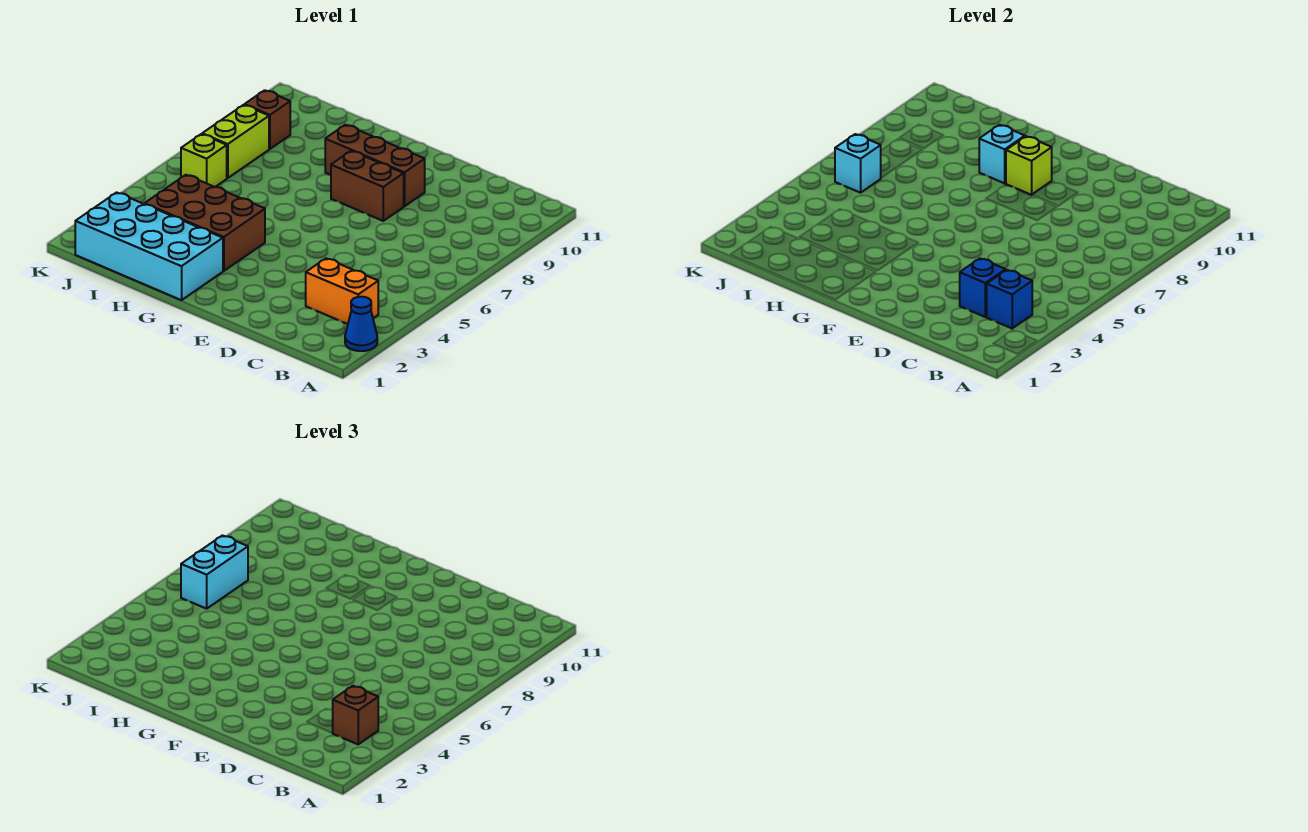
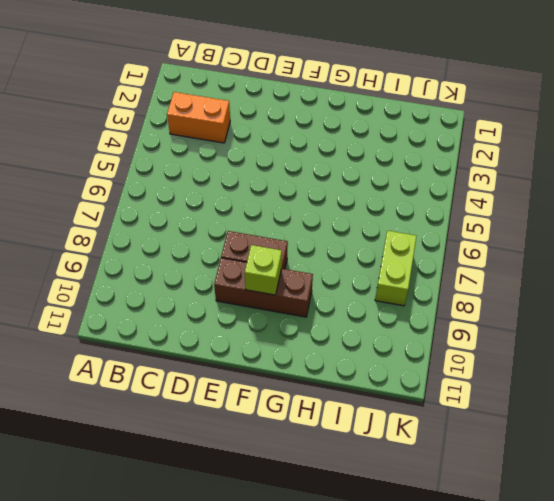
none -> blue cone A2 level 1
none -> cyan brick G1:J2 level 1
none -> brown brick G3:I4 level 1

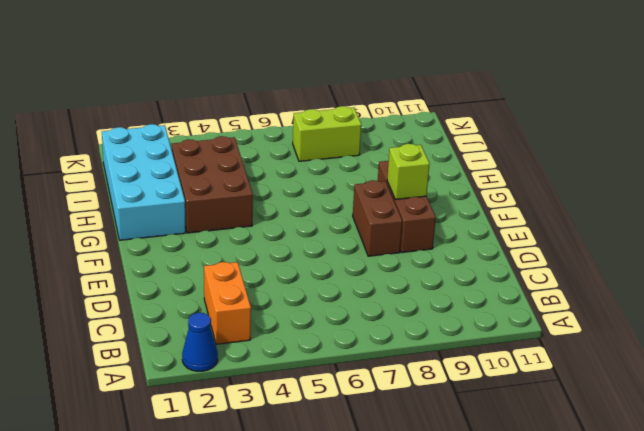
none -> lime brick J6 level 1
none -> brown brick J9 level 1
none -> blue brick B3 level 2

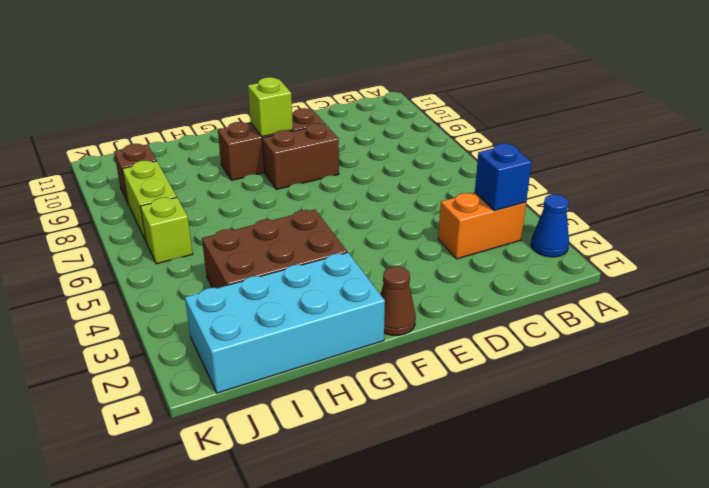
brown cone F1 level 1 -> none
none -> blue brick C3 level 2
none -> cyan brick G9 level 2
none -> cyan brick J6 level 2

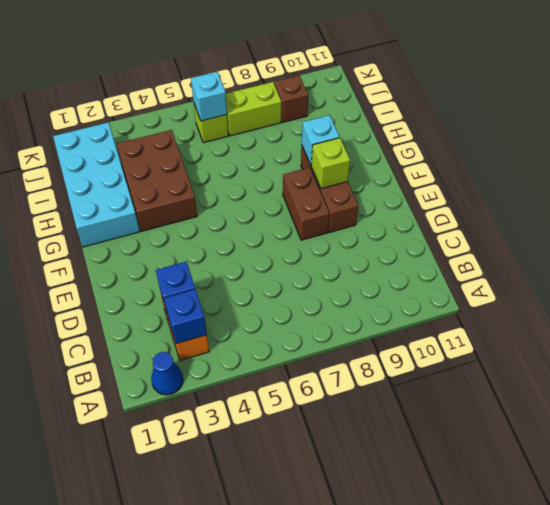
none -> brown brick B3 level 3
none -> cyan brick J6:J7 level 3

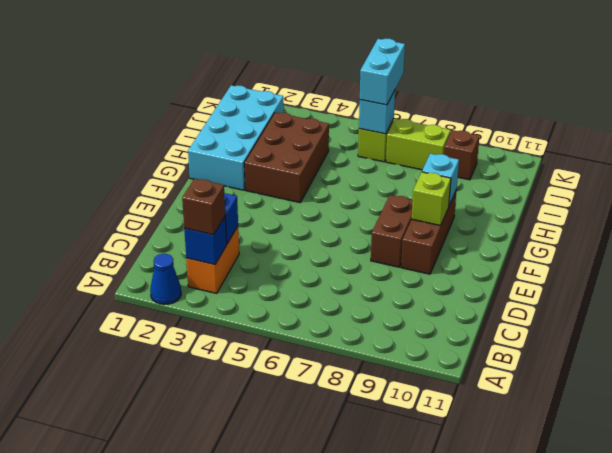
cyan brick J6:K6 level 3 -> cyan brick J6:J7 level 3

